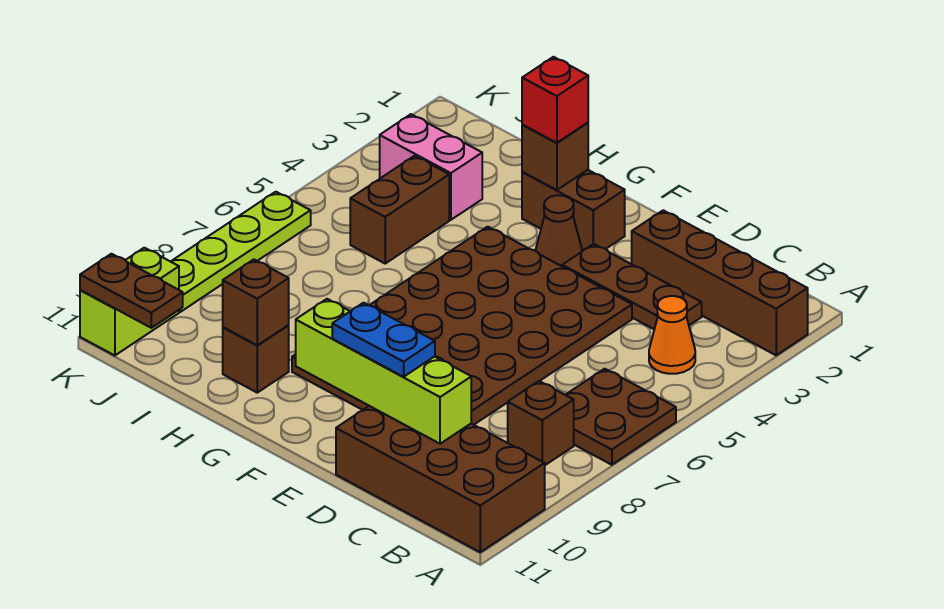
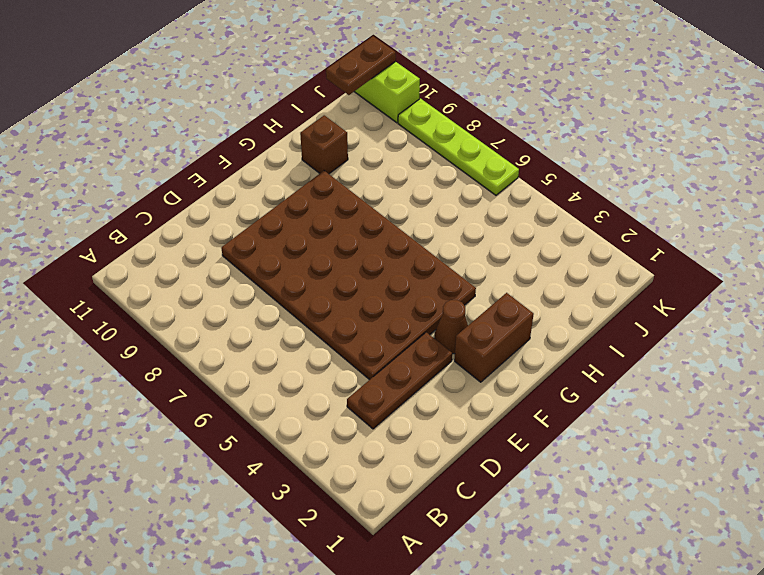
none -> brown brick A2:D2 level 1
none -> brown plate A6:B7 level 1
none -> brown brick A10:D11 level 1

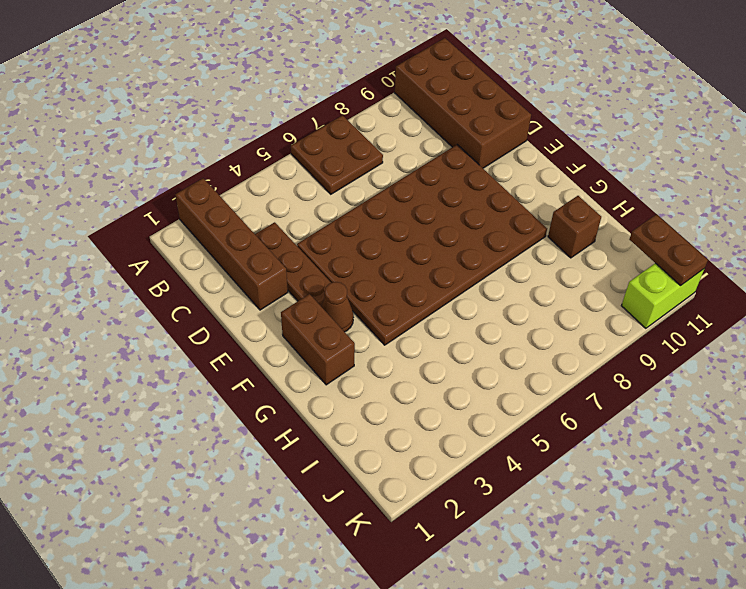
none -> orange cone B4 level 1
none -> brown brick B8 level 1
none -> pink brick I3:J3 level 1

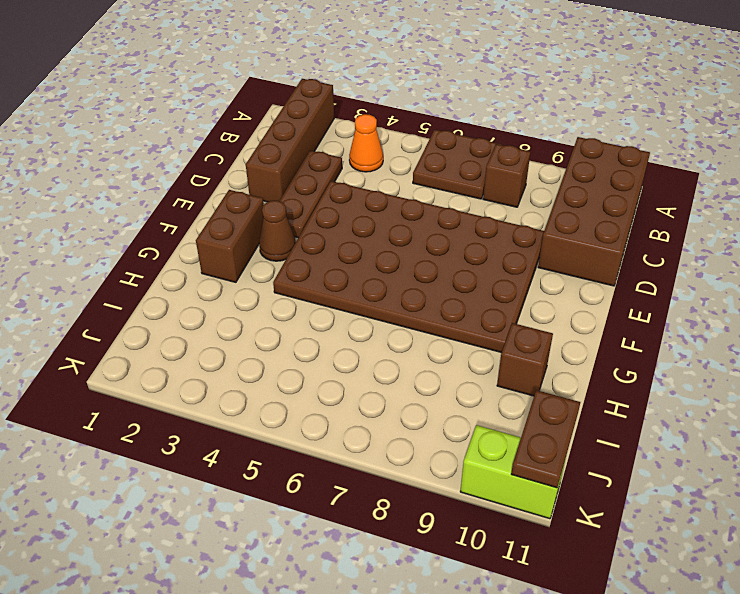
none -> pink brick I3:J3 level 1
none -> brown brick I4:I5 level 1
none -> lime plate K6:K9 level 1

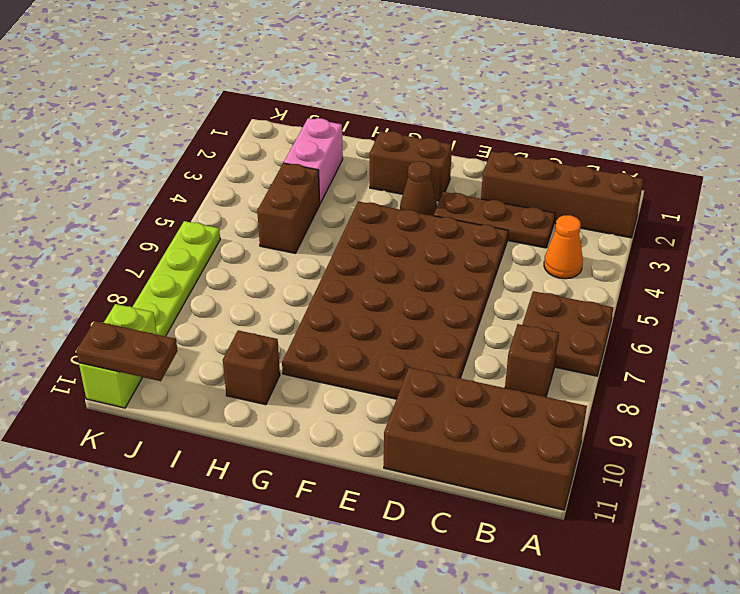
pink brick I2:I3 level 1 -> pink brick I3:J3 level 1
none -> lime brick C10:F10 level 2
none -> brown brick G2 level 2
none -> brown brick H10 level 2

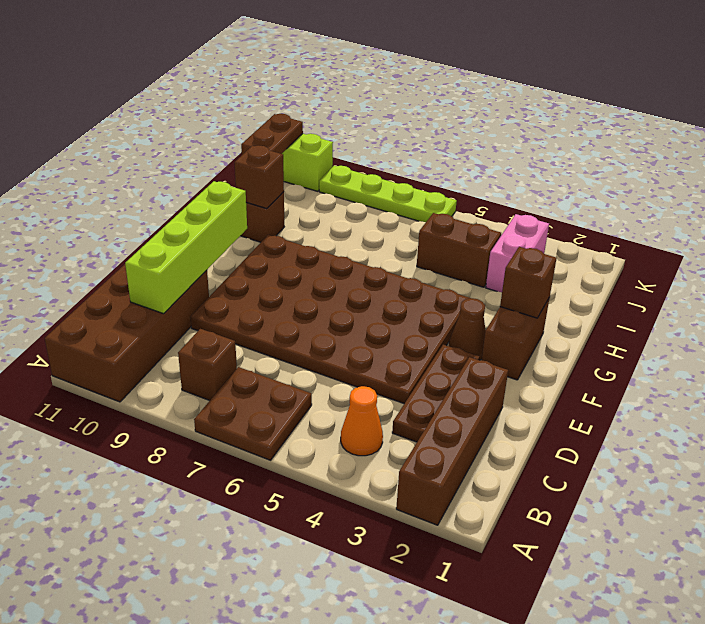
none -> blue plate D10:E10 level 3
none -> red brick G2 level 3

